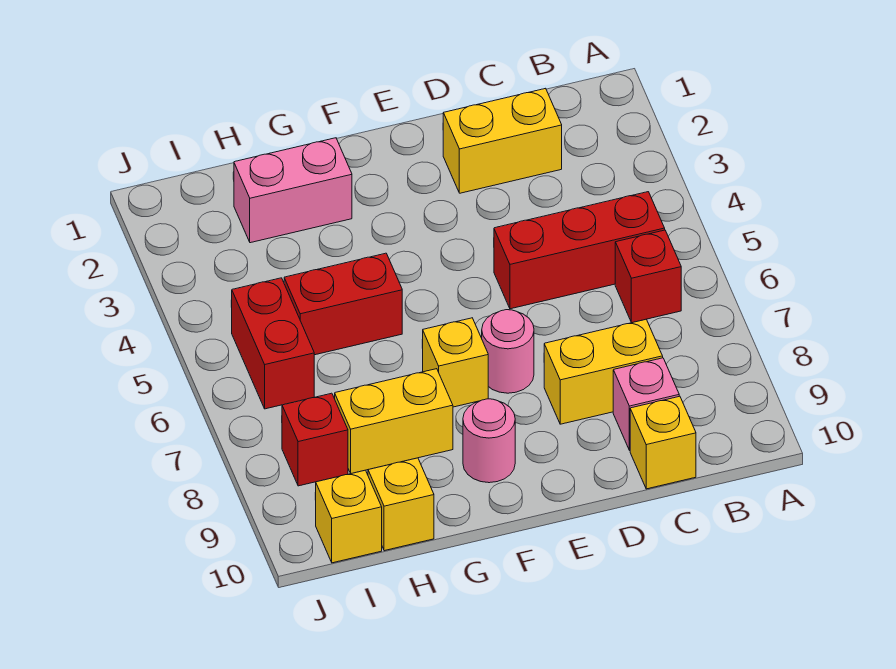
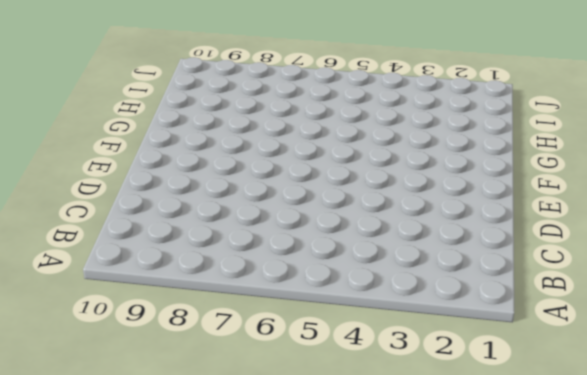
none -> red brick B5:D5 level 1
none -> red brick B6 level 1
none -> yellow brick C2:D2 level 1

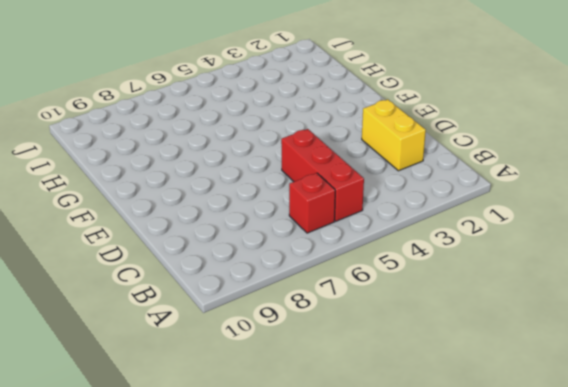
none -> yellow brick C8:D8 level 1
none -> pink brick C9 level 1
none -> yellow brick C10 level 1

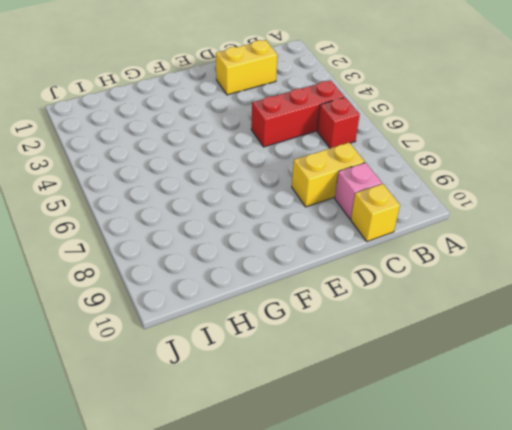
none -> pink round brick E7 level 1
none -> yellow brick F7 level 1
none -> pink round brick F9 level 1

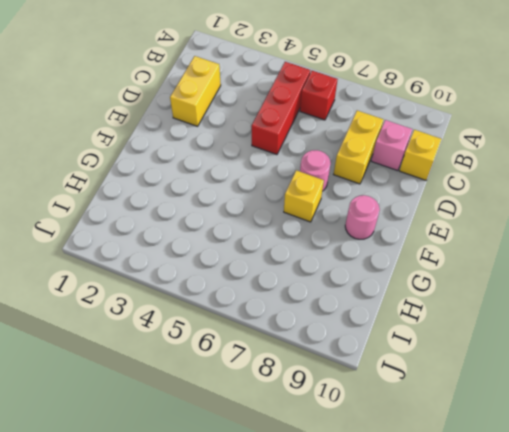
none -> pink brick G2:H2 level 1
none -> red brick G5:H5 level 1
none -> yellow brick G8:H8 level 1

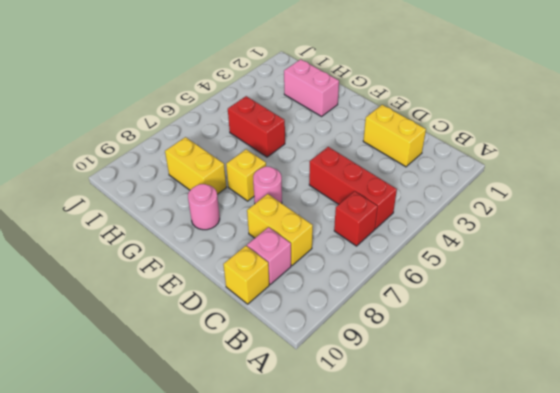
none -> yellow brick H10 level 1
none -> red brick I5:I6 level 1
none -> red brick I8 level 1

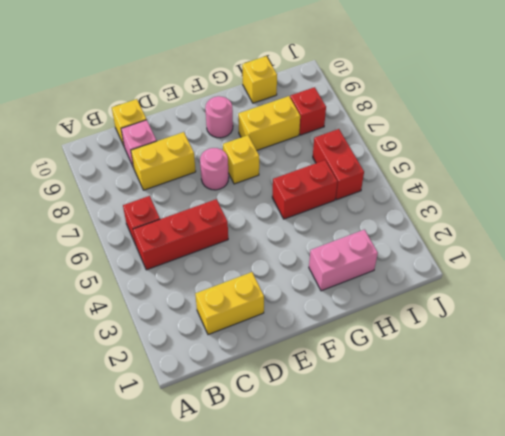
none -> yellow brick I10 level 1

